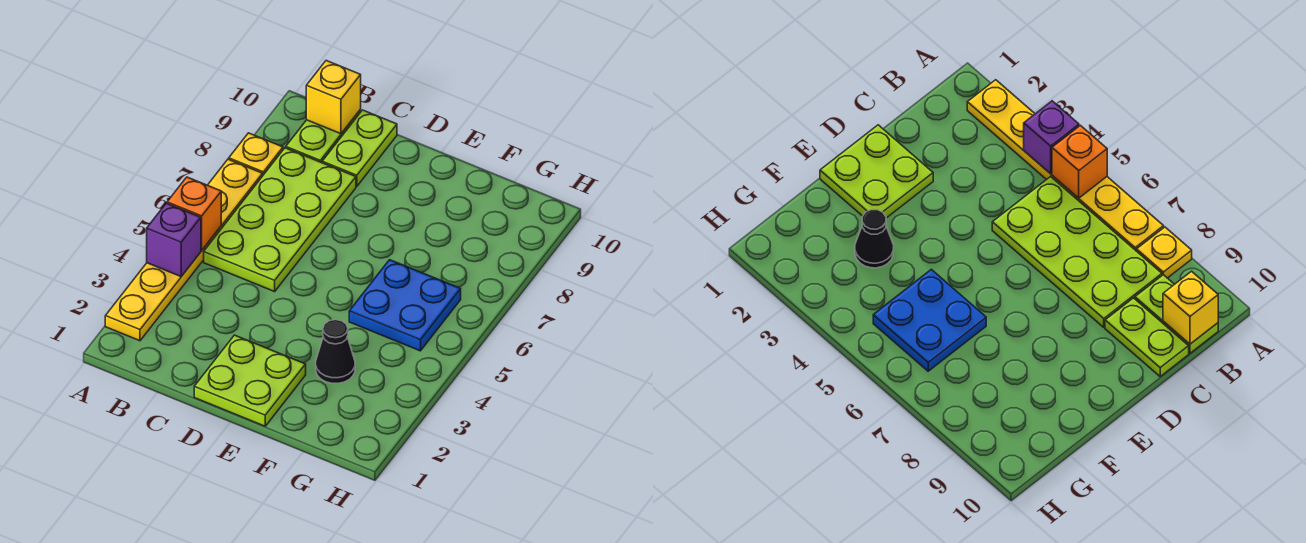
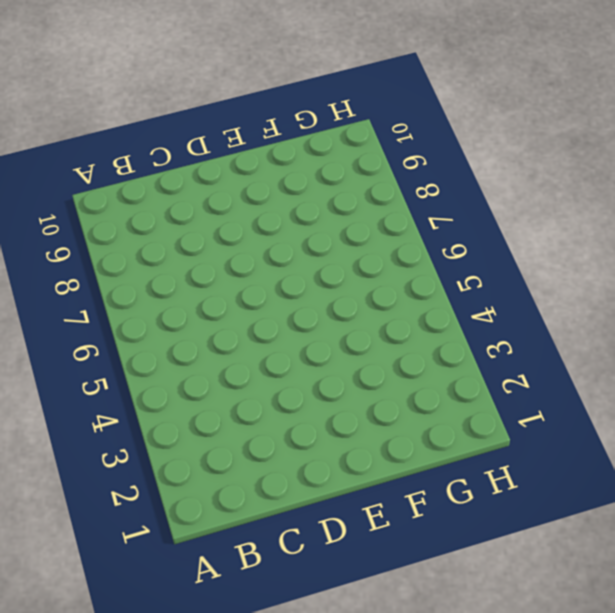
none -> yellow plate A2:A7 level 1
none -> yellow plate A8 level 1

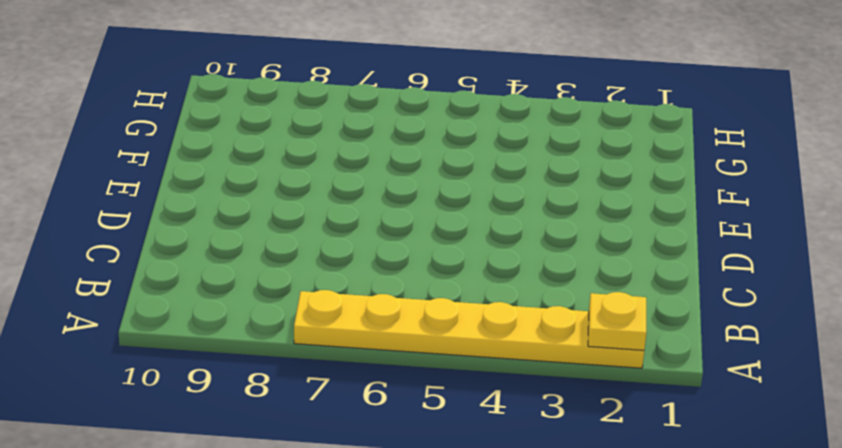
yellow plate A2 level 2 -> yellow plate A8 level 1
none -> lime plate B5:C8 level 1
none -> lime plate B9:B10 level 1

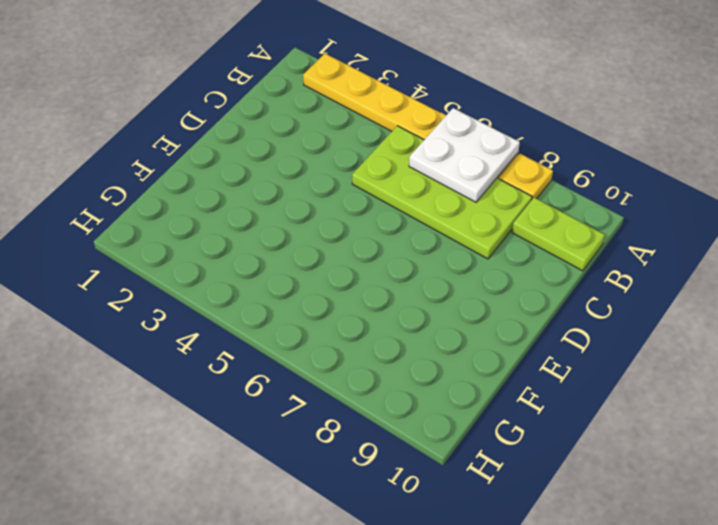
white plate A6:B7 level 2 -> none
none -> lime plate C9:C10 level 1
none -> lime plate D1:E2 level 1

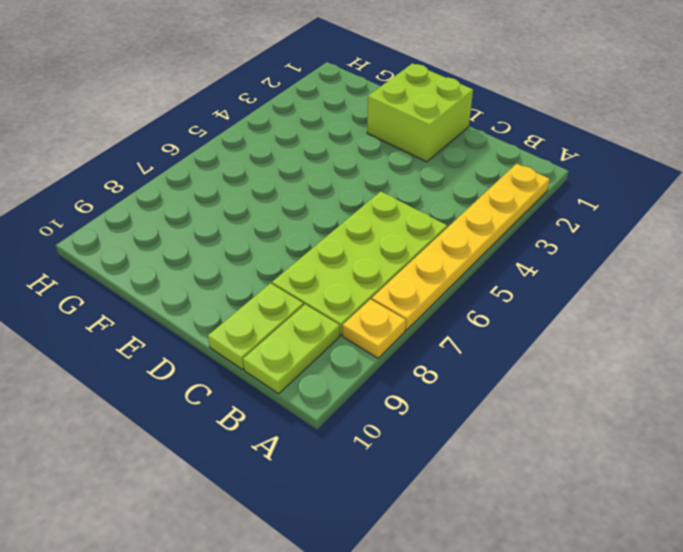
lime brick D1:E2 level 1 -> lime plate D1:E2 level 1
none -> black cone F3 level 1
none -> blue plate F5:G6 level 1

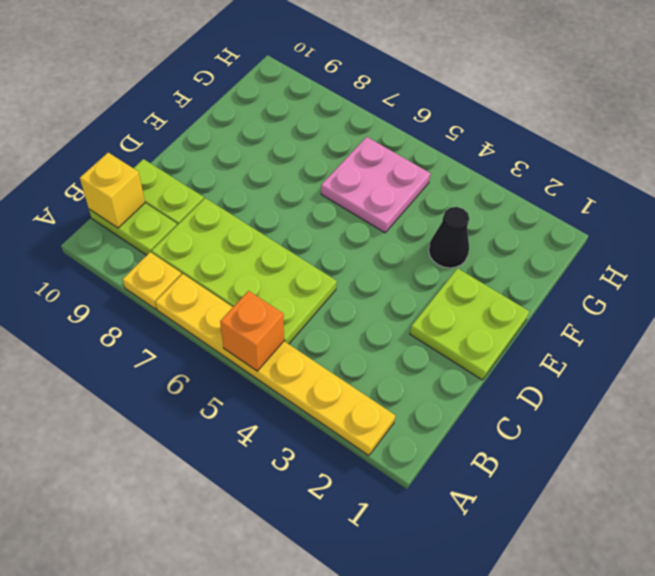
pink plate F5:G6 level 1 -> blue plate F5:G6 level 1
none -> purple brick A4 level 2

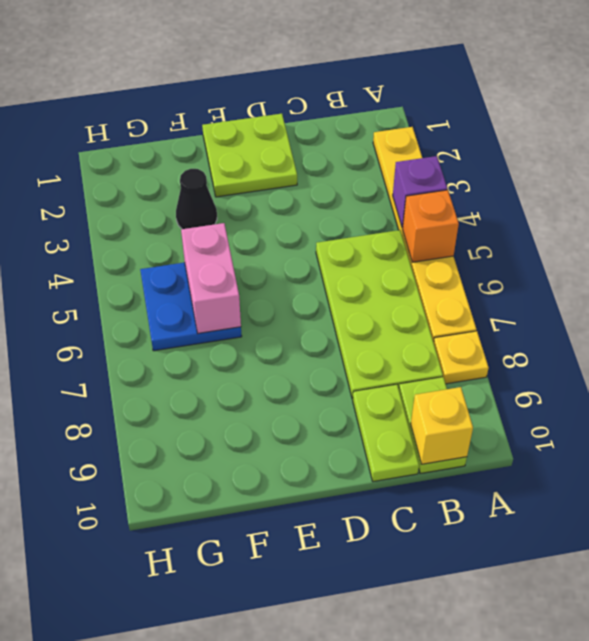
pink brick F5:F6 level 2 -> none

